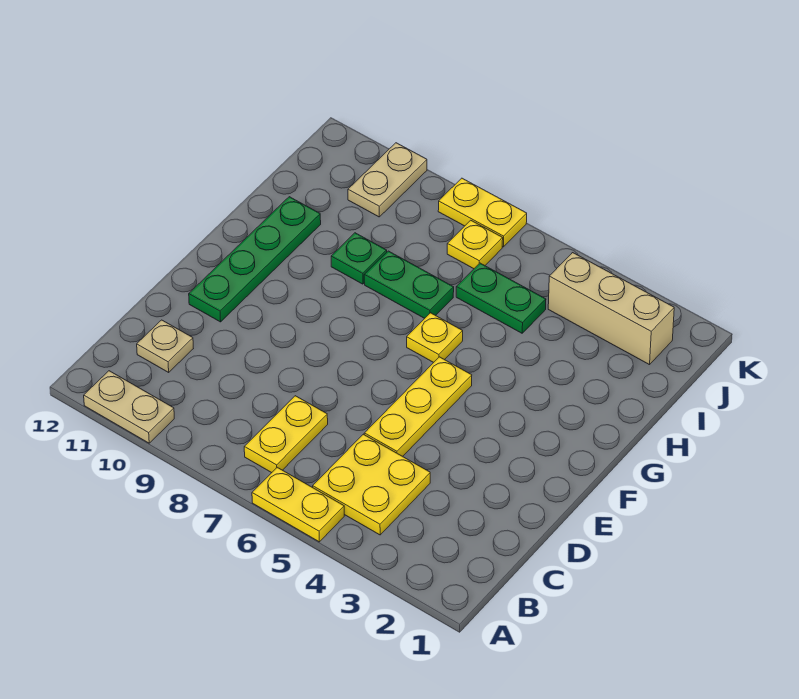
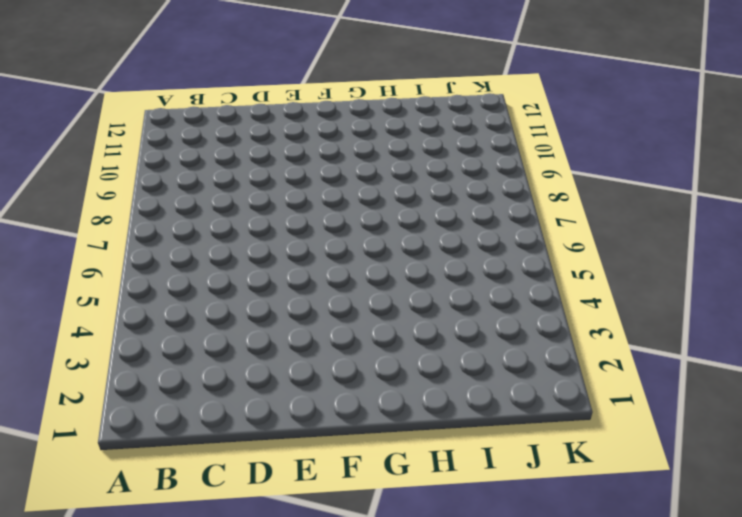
none -> yellow plate A5:A6 level 1
none -> tan plate A10:A11 level 1
none -> yellow plate B4:C5 level 1

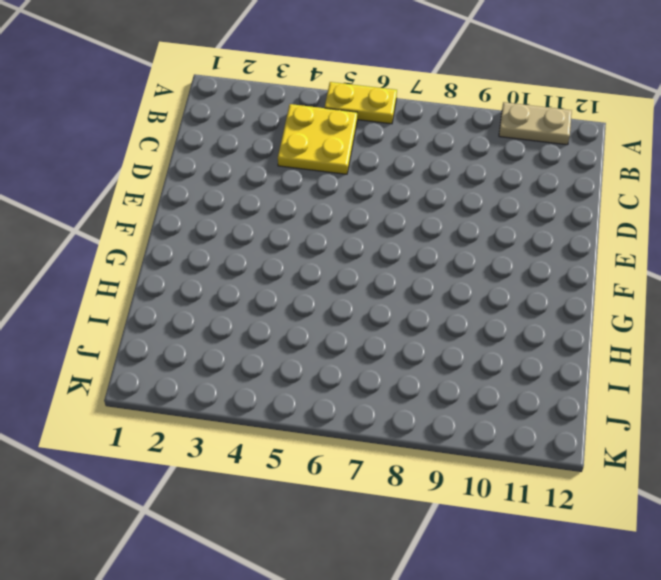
none -> yellow plate B7:C7 level 1
none -> tan plate C11 level 1
none -> yellow plate D5:F5 level 1

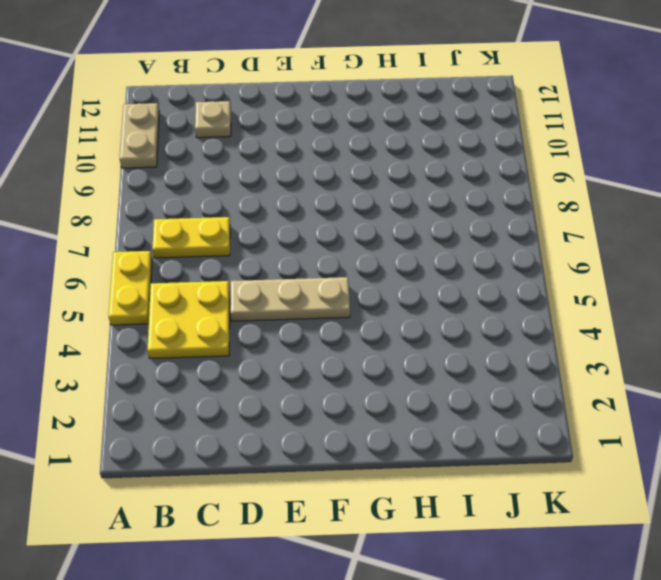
tan plate D5:F5 level 1 -> yellow plate D5:F5 level 1
none -> green plate E11:H11 level 1
none -> yellow plate G6 level 1
none -> green plate H7:H8 level 1

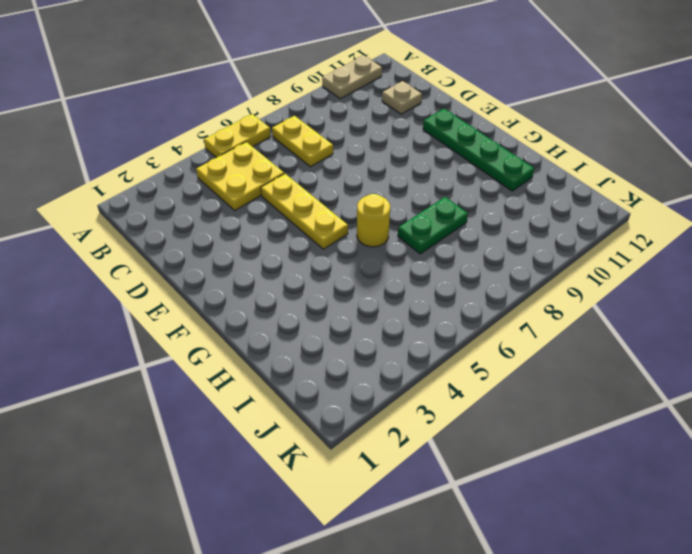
yellow round brick G6 level 1 -> yellow plate G6 level 1
none -> green plate H9 level 1
none -> green plate I5:I6 level 1
none -> tan brick J2:J4 level 1

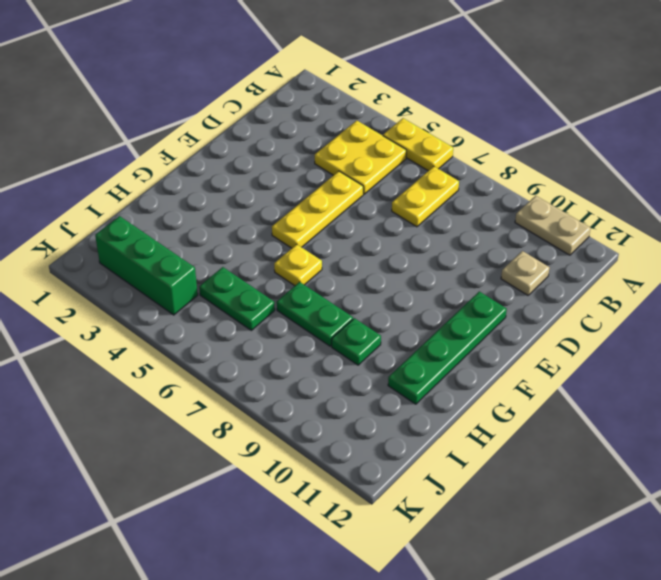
green brick J2:J4 level 1 -> tan brick J2:J4 level 1
none -> yellow plate J7 level 1
none -> tan plate J10:K10 level 1
none -> yellow plate K7:K8 level 1

